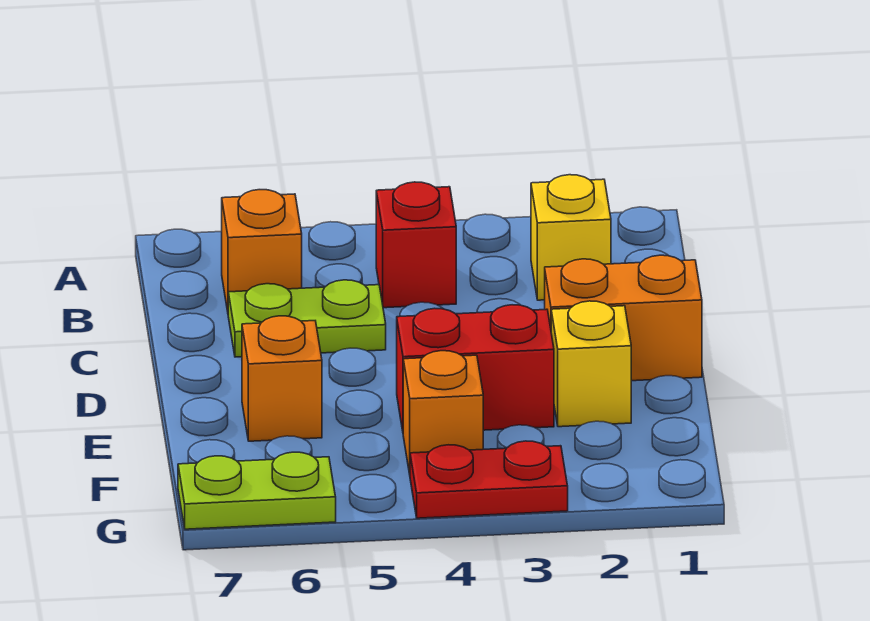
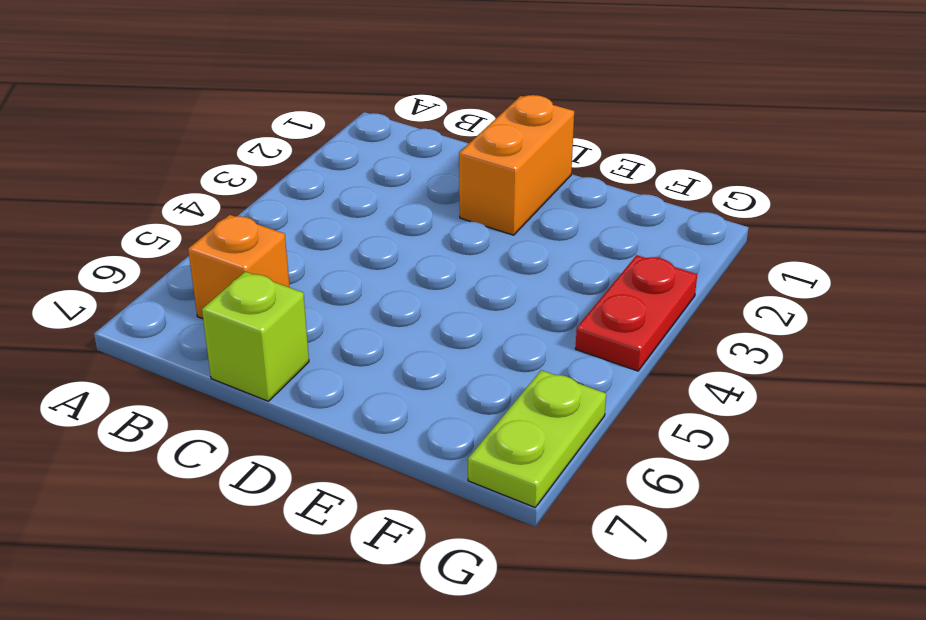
lime brick C7 level 1 -> none
none -> yellow brick B2 level 1
none -> red brick B4 level 1

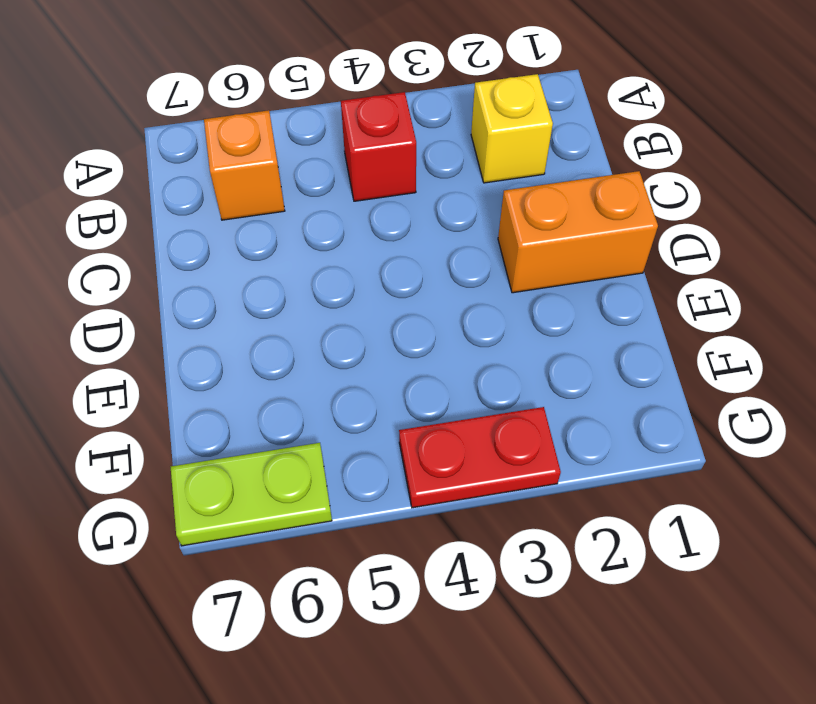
none -> lime plate C5:C6 level 1
none -> yellow brick E2 level 1

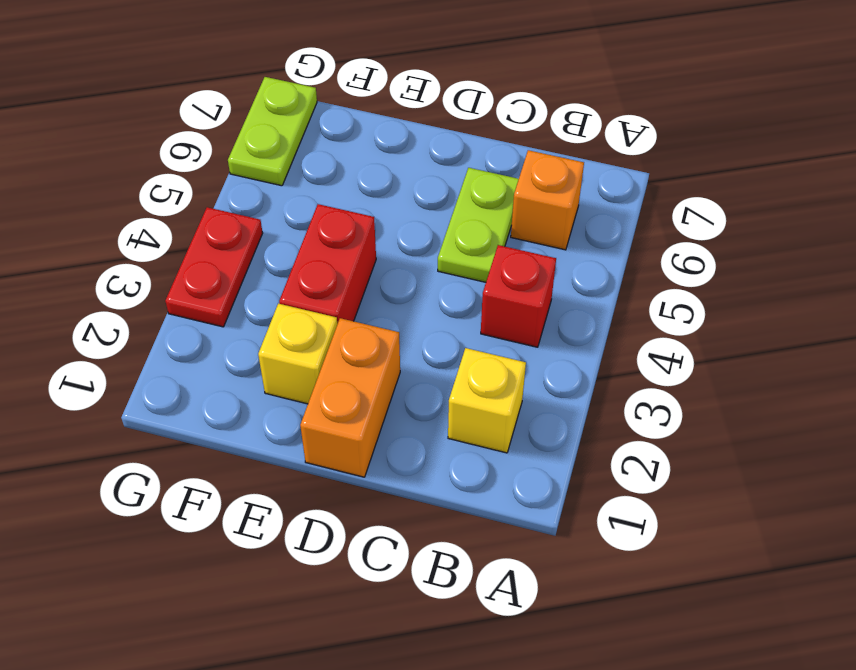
none -> orange brick E6 level 1
none -> orange brick F4 level 1

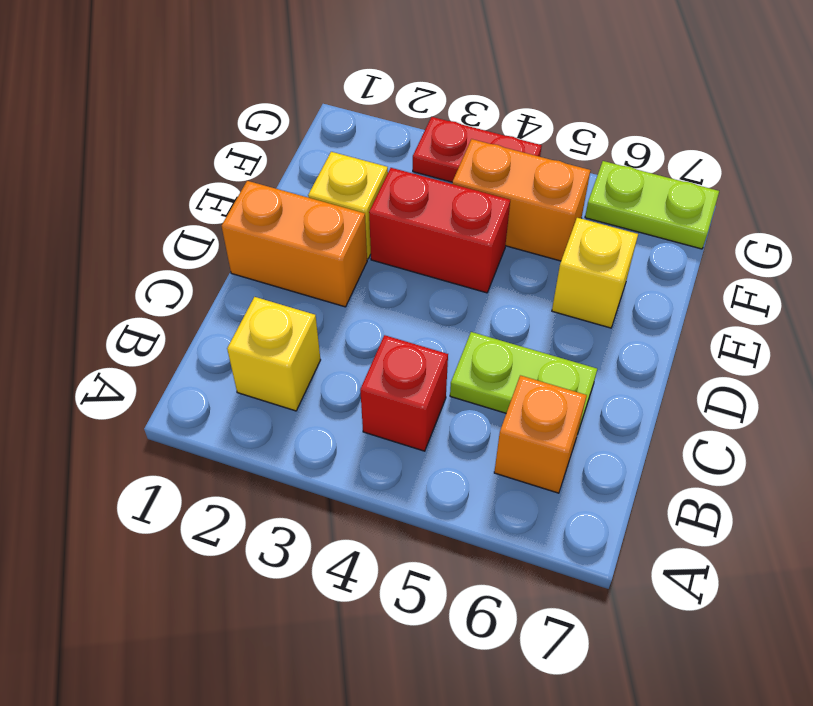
yellow brick E6 level 1 -> orange brick E6 level 1
orange brick F4:F5 level 1 -> orange brick F4 level 1

